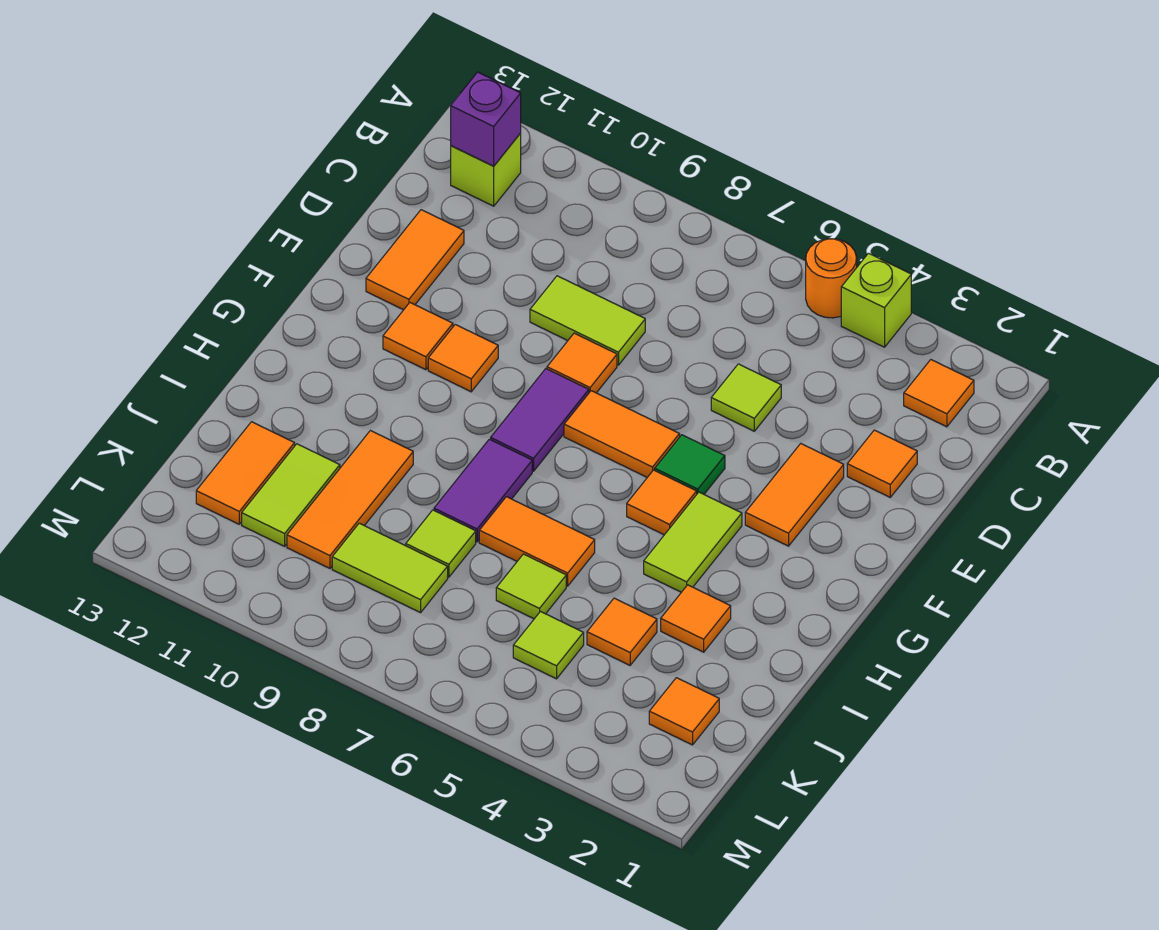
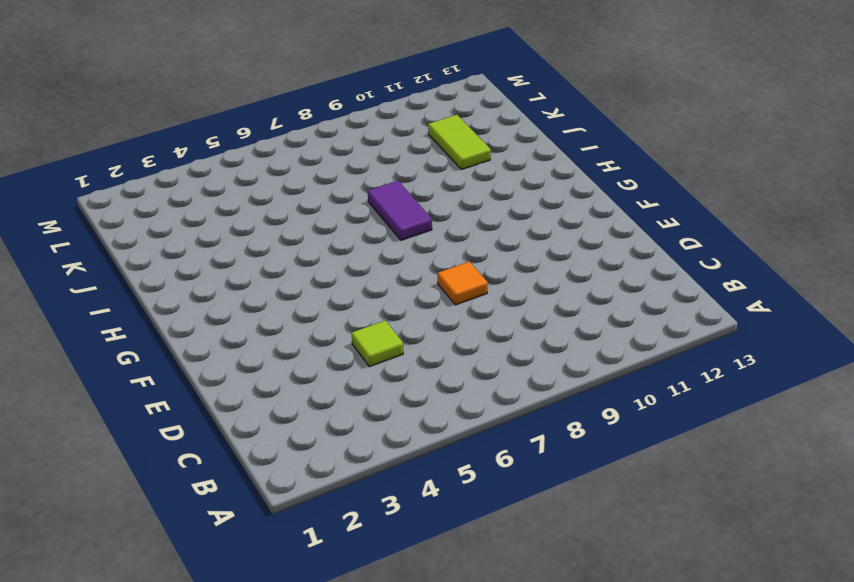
none -> lime brick A4 level 1
none -> orange round brick A5 level 1
none -> orange tile B2 level 1
none -> lime brick B12 level 1

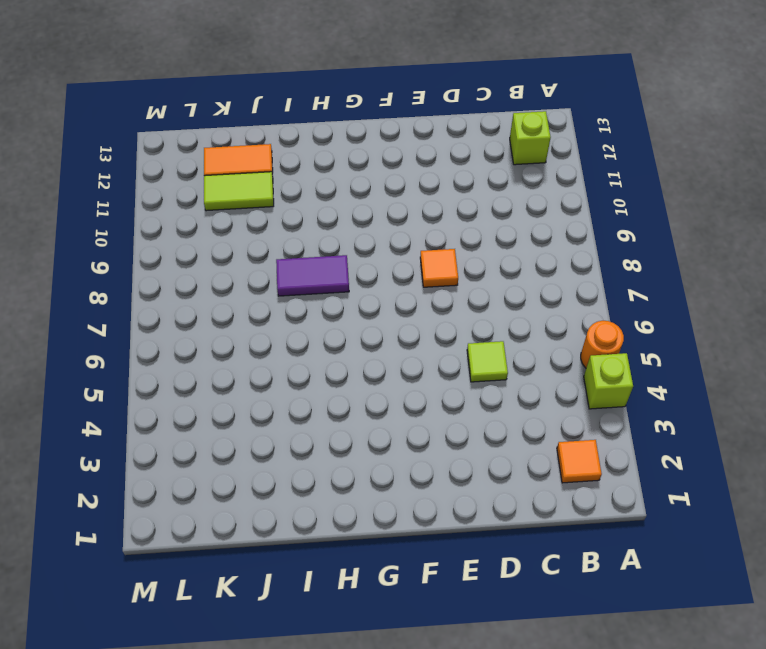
none -> orange tile D2 level 1
none -> lime tile D8:D9 level 1
none -> orange tile D12:E12 level 1
none -> orange tile E3:F3 level 1

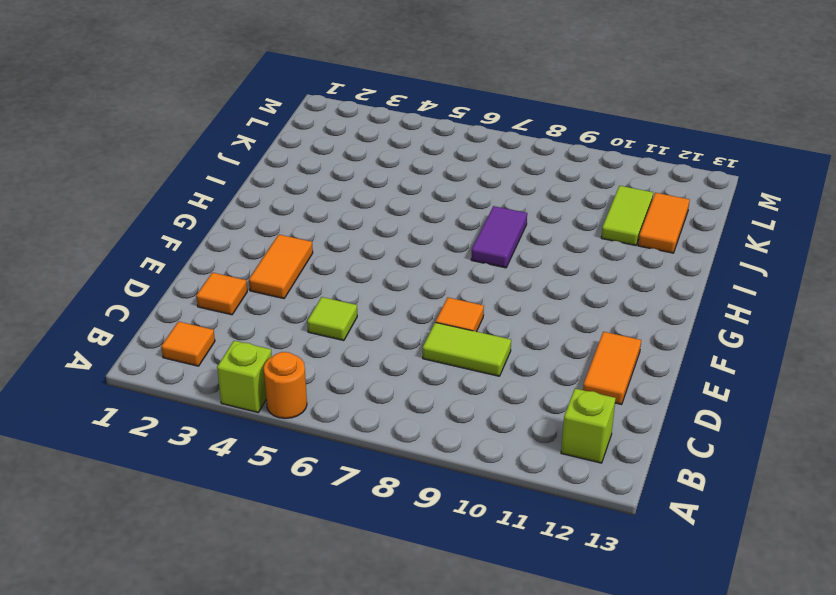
none -> green tile F5 level 1
none -> orange tile F6:F7 level 1
none -> purple tile F8:G8 level 1
none -> orange tile F10 level 1

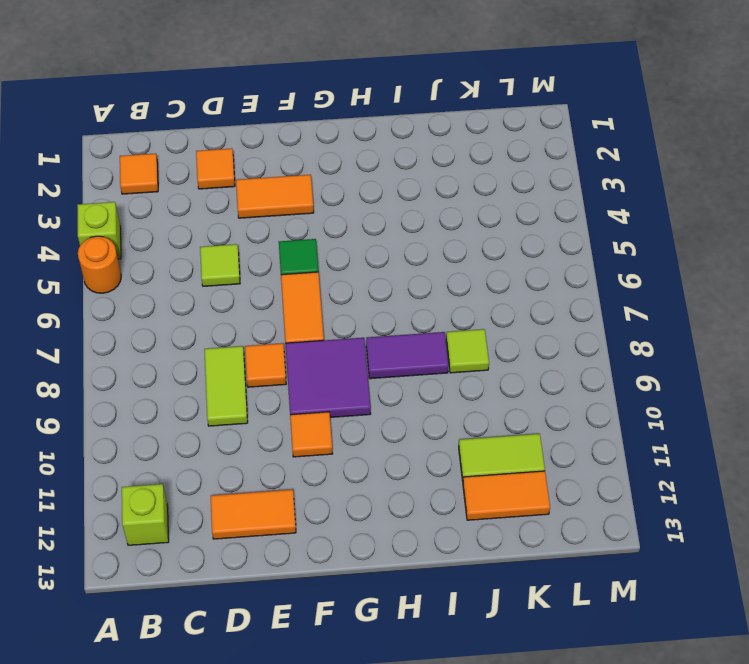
purple tile F8:G9 level 1 -> purple tile F8:G8 level 1
none -> orange tile F11 level 1
none -> lime tile G4:H4 level 1
none -> orange tile G5 level 1
none -> orange tile I3 level 1

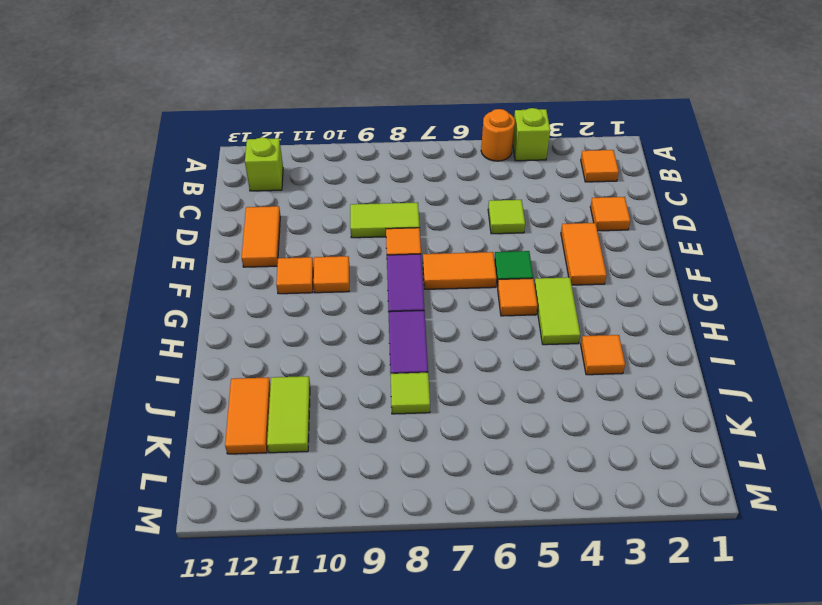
none -> orange tile I6:I7 level 1
none -> orange tile I10:K10 level 1
none -> orange tile J4 level 1
none -> lime tile J6 level 1

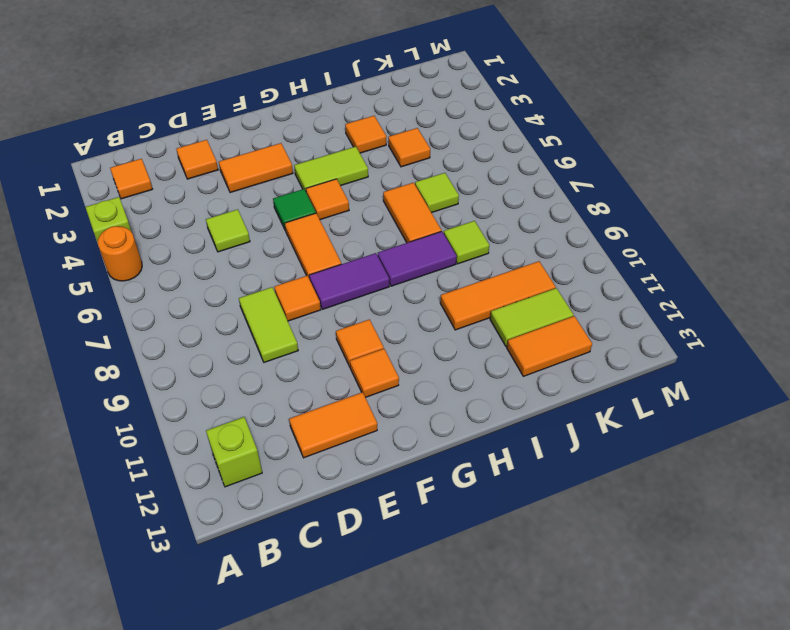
none -> orange tile K2 level 1
none -> lime tile K5 level 1
none -> lime tile K8:K9 level 1
none -> purple brick B12 level 2

